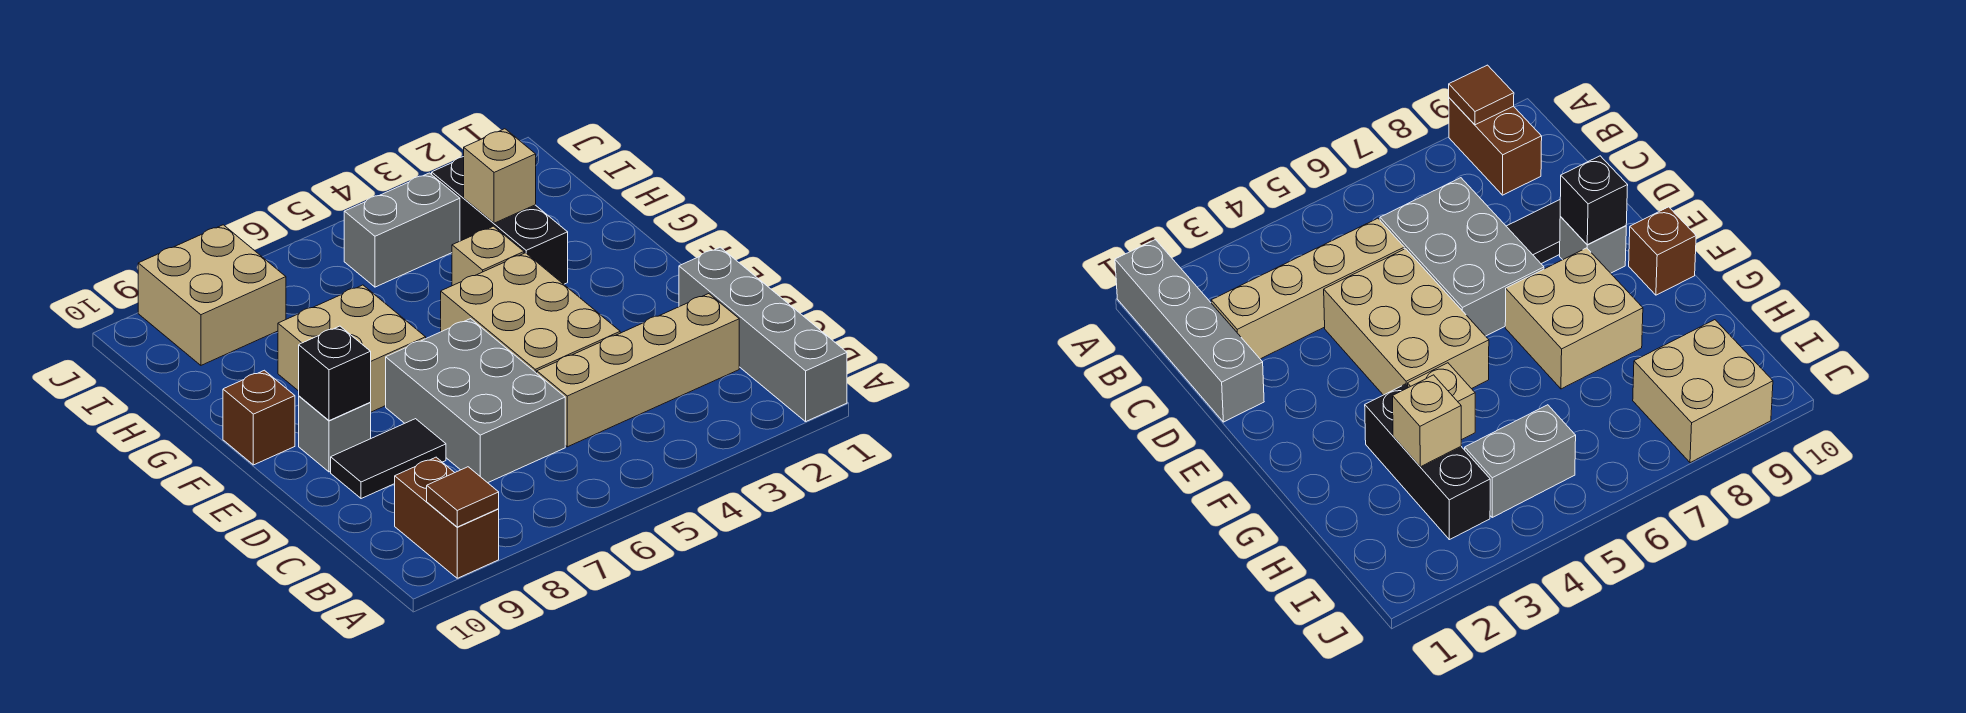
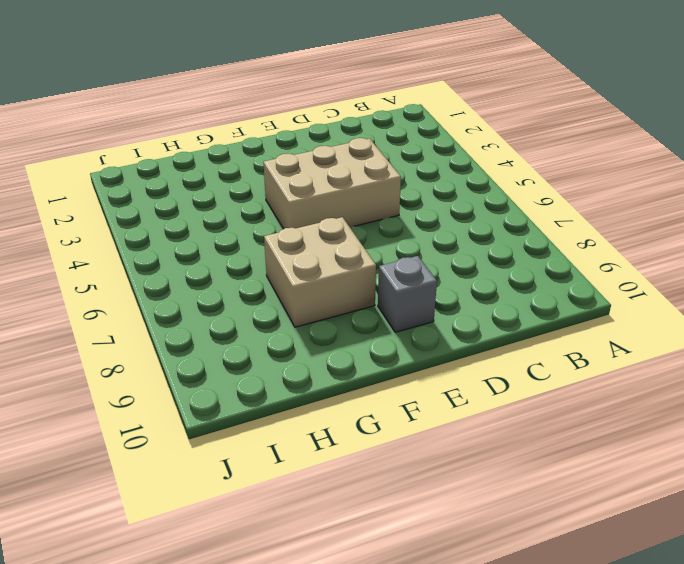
none -> grey brick A1:D1 level 1
none -> brown brick A9:B9 level 1
none -> tan brick C2:C5 level 1

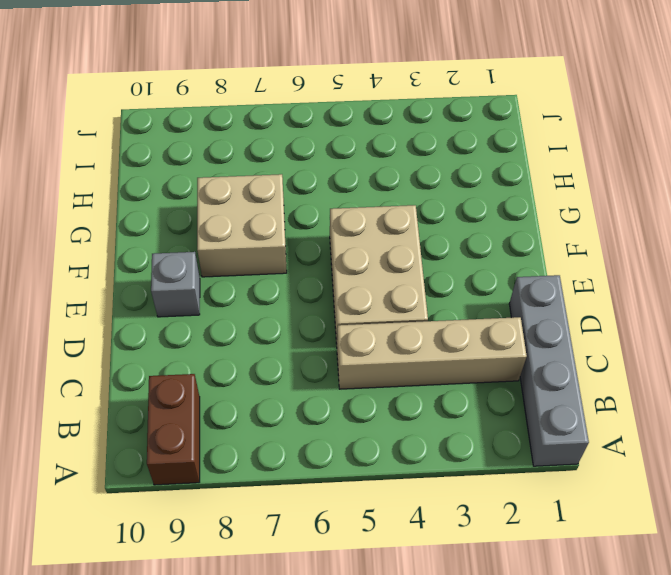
none -> grey brick C6:E7 level 1
none -> black tile D8:D9 level 1
none -> brown brick F10 level 1

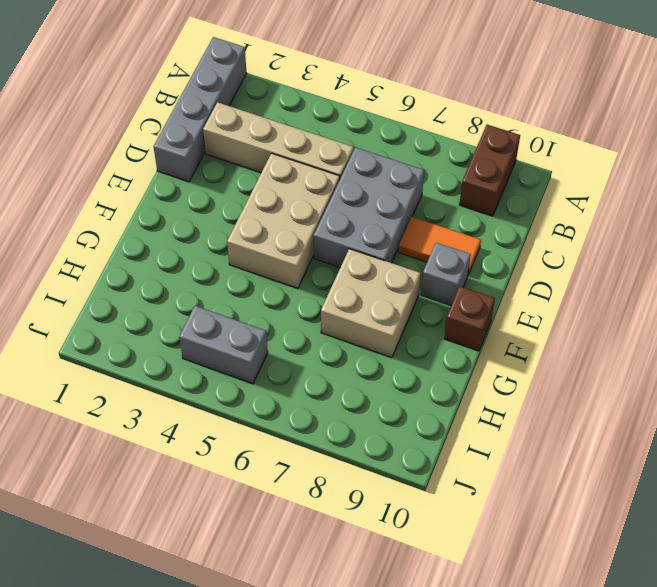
orange tile D8:D9 level 1 -> black tile D8:D9 level 1
none -> black brick G3:I3 level 1
none -> tan brick G4 level 1
none -> tan brick I8:J9 level 1

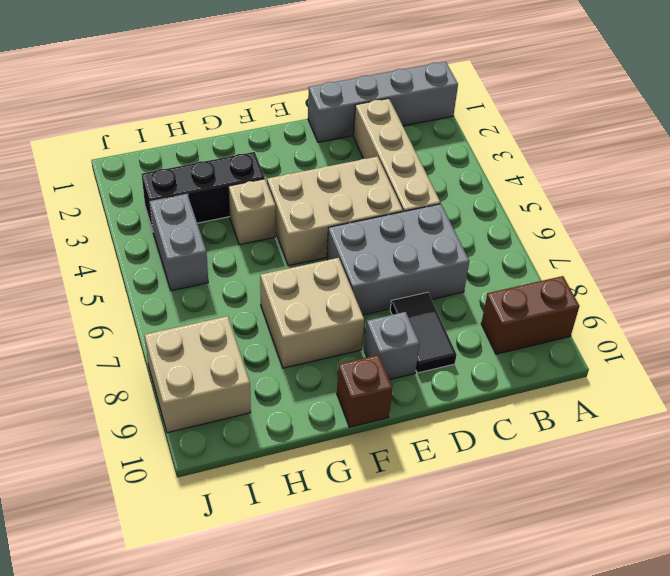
none -> brown tile A9 level 2
none -> black brick E9 level 2
none -> tan brick H3 level 2

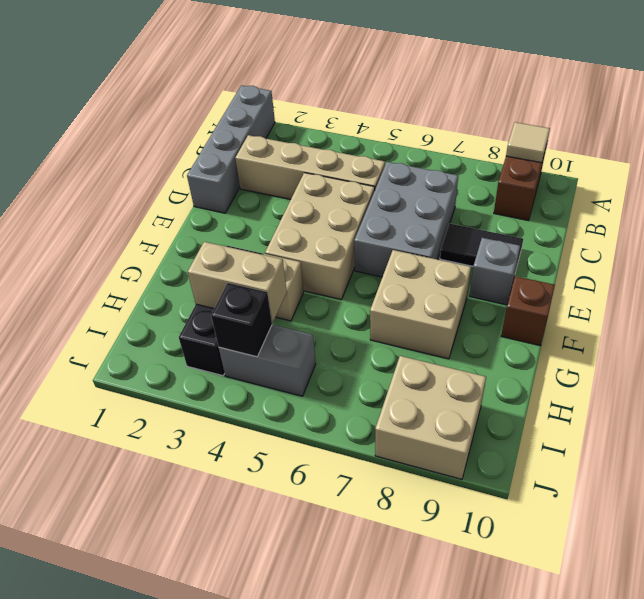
tan tile A9 level 2 -> brown tile A9 level 2
tan brick H3:H4 level 2 -> tan brick H3 level 2
black brick I4 level 2 -> black brick E9 level 2

